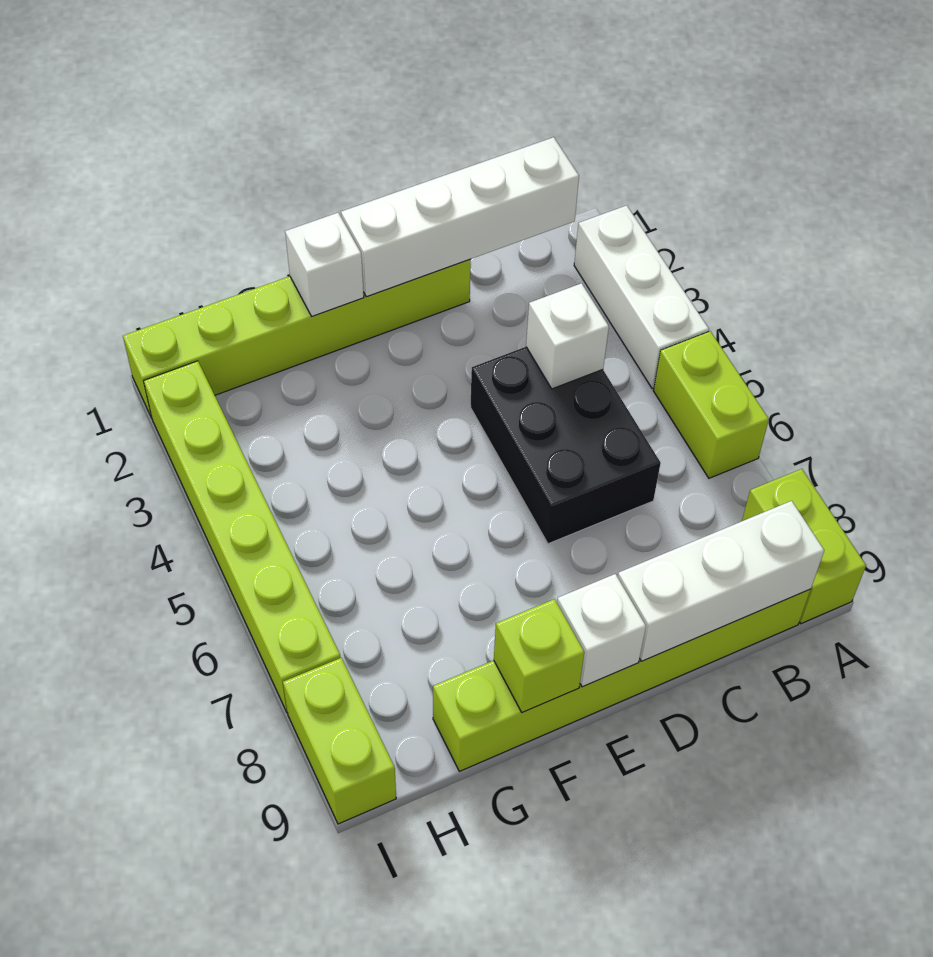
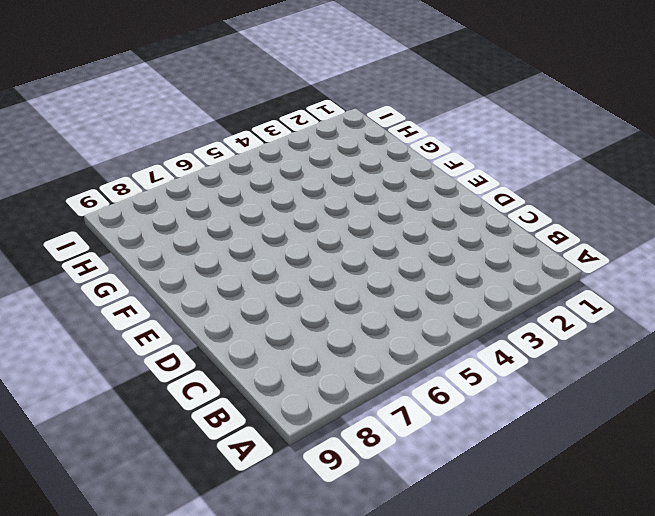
none -> white brick A2:A4 level 1
none -> lime brick A5:A6 level 1
none -> lime brick A8:A9 level 1

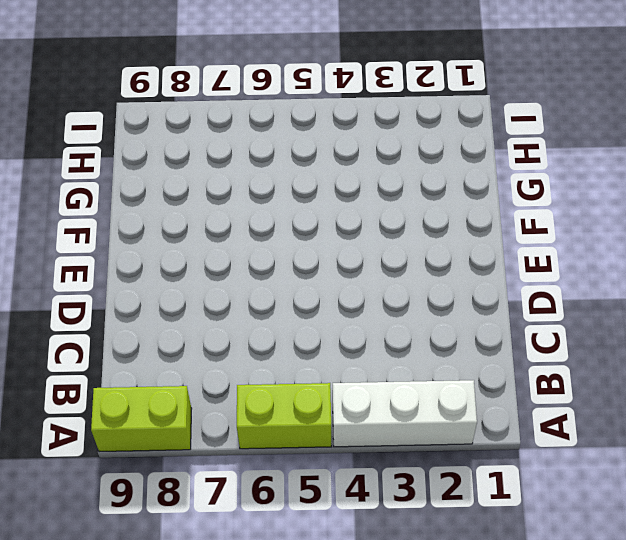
none -> lime brick B9:G9 level 1
none -> black brick C4:D6 level 1
none -> lime brick D1:I1 level 1

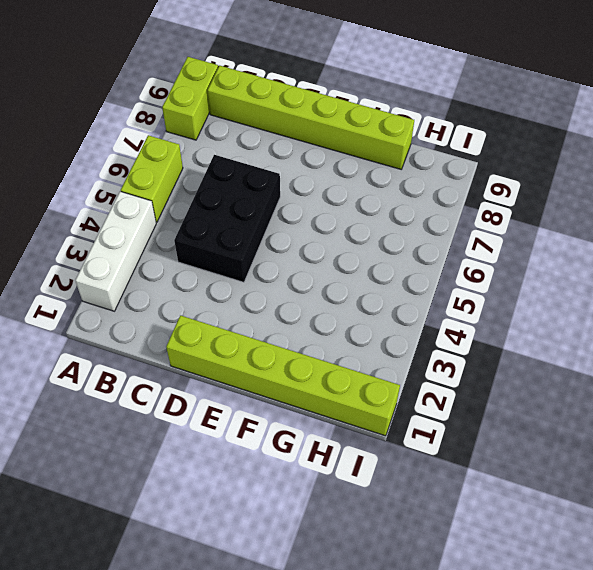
none -> lime brick I2:I7 level 1
none -> lime brick I8:I9 level 1
none -> white brick B1:E1 level 2

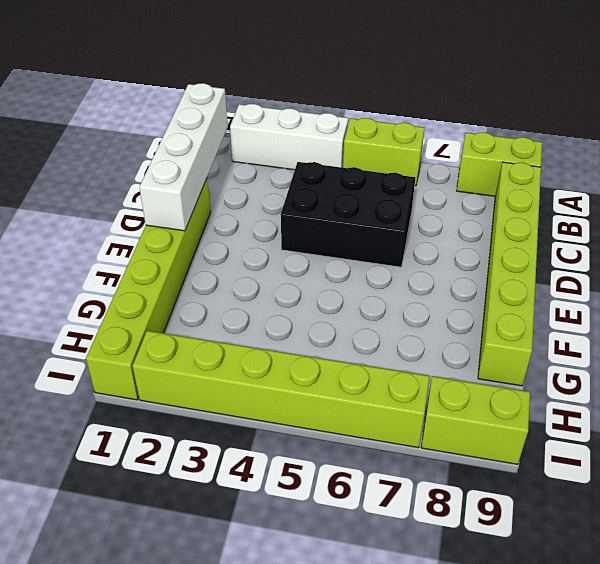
none -> white brick B9:D9 level 2
none -> white brick C4 level 2
none -> white brick E9 level 2

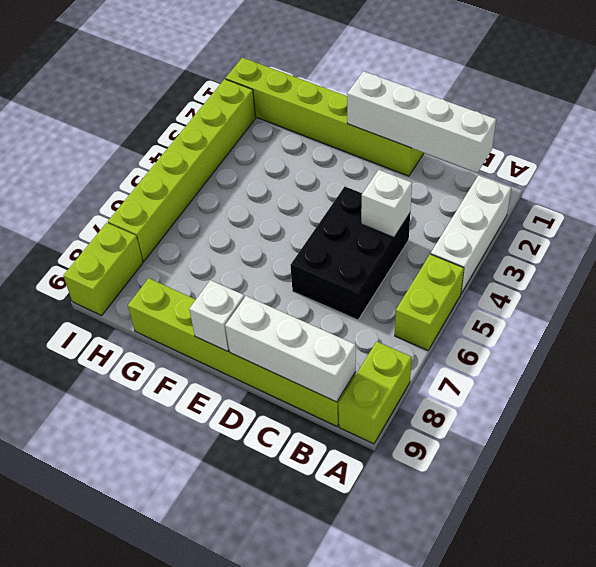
none -> white brick F1 level 2
none -> lime brick F9 level 2

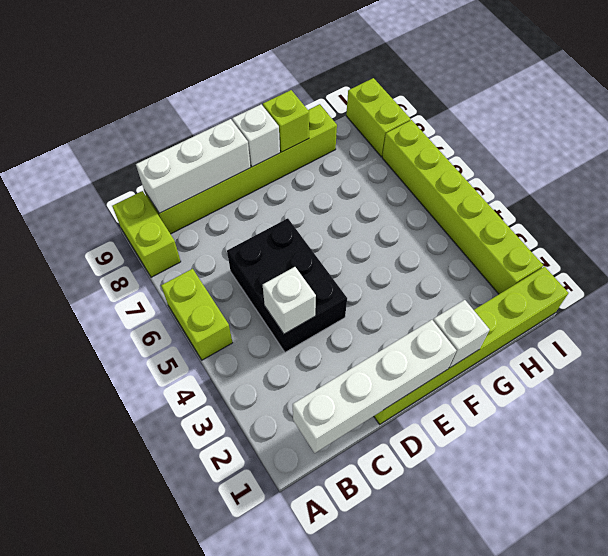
none -> white brick A2:A4 level 1

